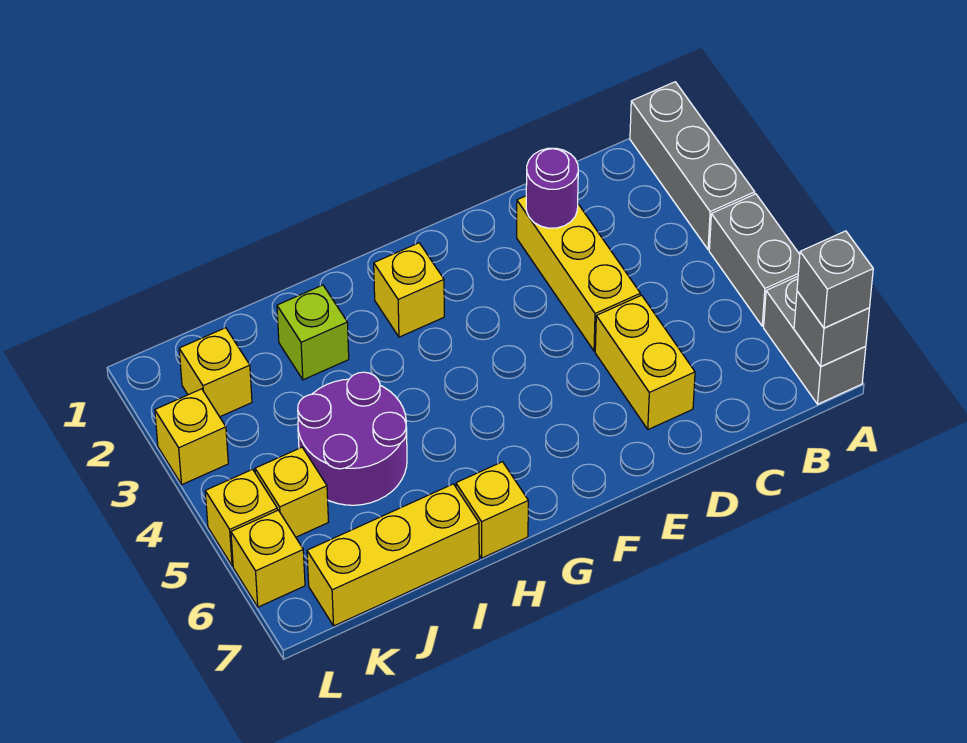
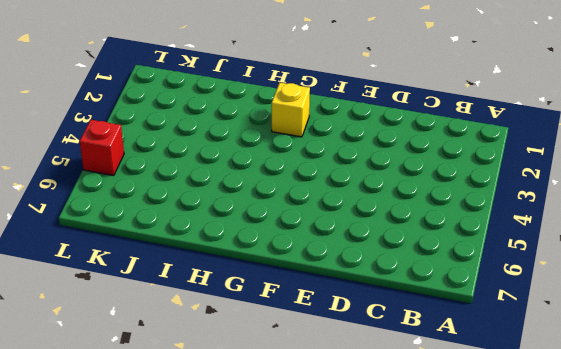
red brick L5 level 1 -> yellow brick L5 level 1
none -> grey brick A1:A3 level 1
none -> grey brick A4:A5 level 1
none -> grey brick A6:A7 level 1

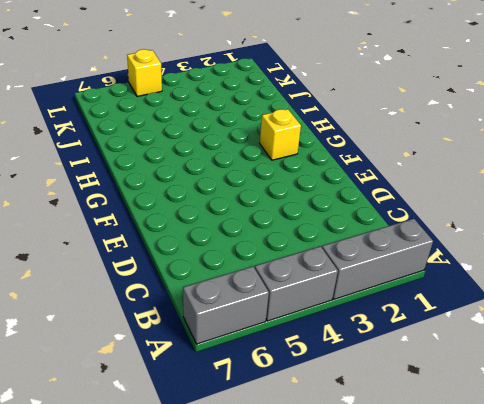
none -> yellow brick D2:D4 level 1
none -> yellow brick D5:D6 level 1
none -> yellow brick H7 level 1

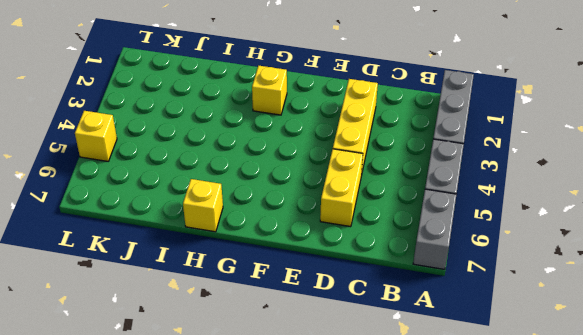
none -> lime brick I2 level 1
none -> purple round brick I4:J5 level 1
none -> yellow brick I7:K7 level 1

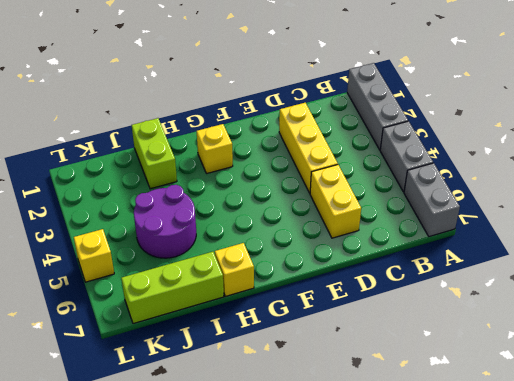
lime brick I1:I2 level 1 -> lime brick I2 level 1
lime brick I7:K7 level 1 -> yellow brick I7:K7 level 1
none -> yellow brick K2 level 1
none -> yellow brick K5 level 1
none -> yellow brick L3 level 1

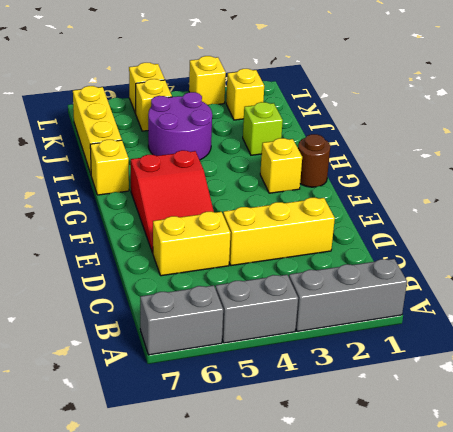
red slope E5:G6 level 1 top G -> none
brown round brick G1 level 1 -> none
none -> yellow brick L6 level 1
none -> grey brick A7 level 2
none -> purple round brick D2 level 2

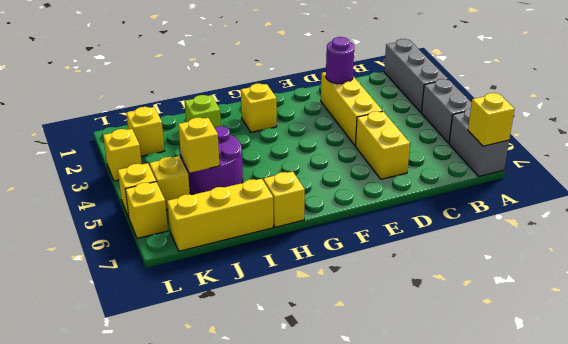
yellow brick A7 level 2 -> grey brick A7 level 2
yellow brick J5 level 2 -> none
none -> grey brick A7 level 3

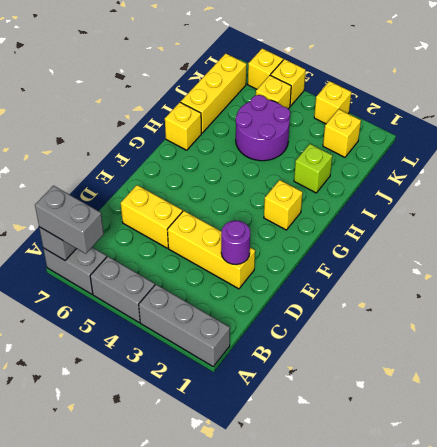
grey brick A6:A7 level 3 -> grey brick A7 level 3

